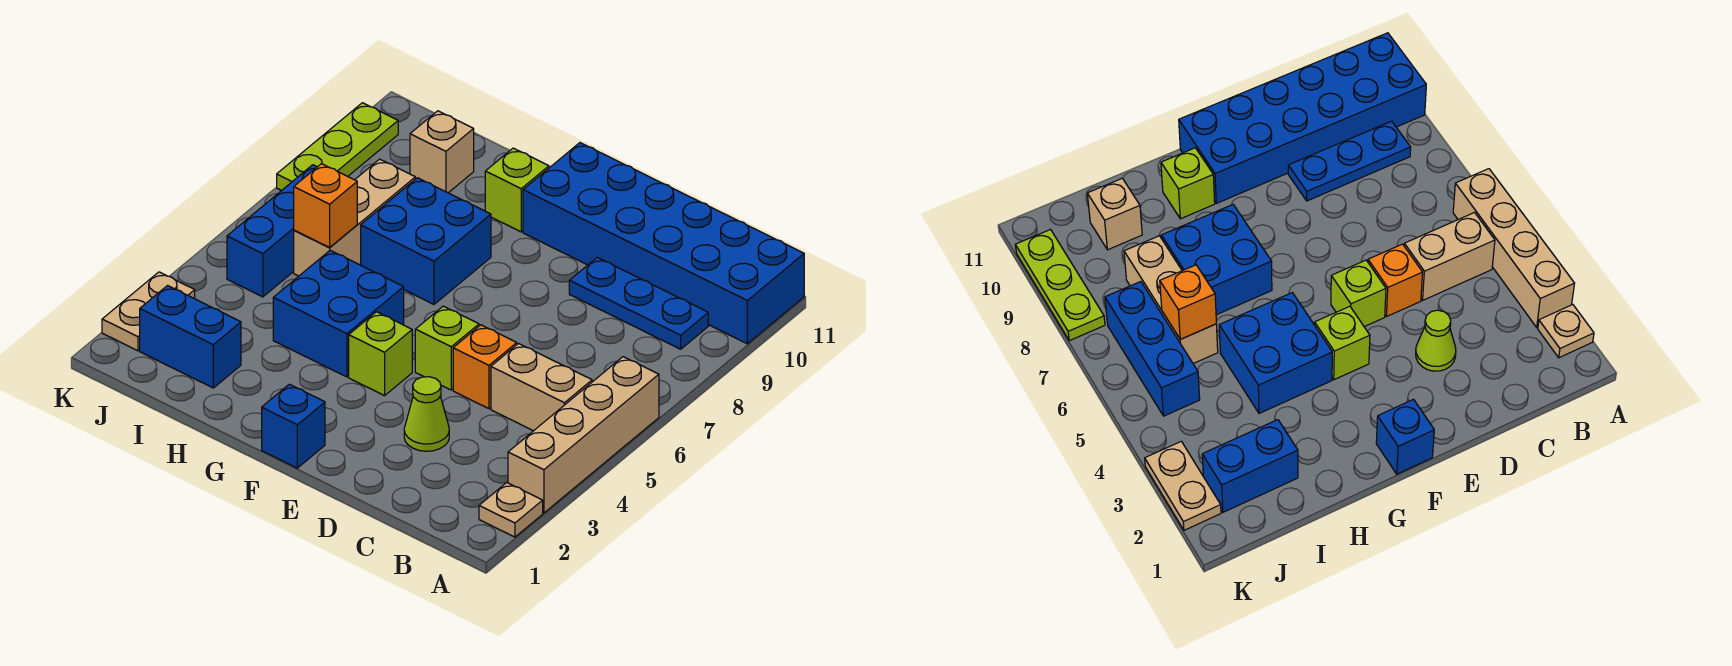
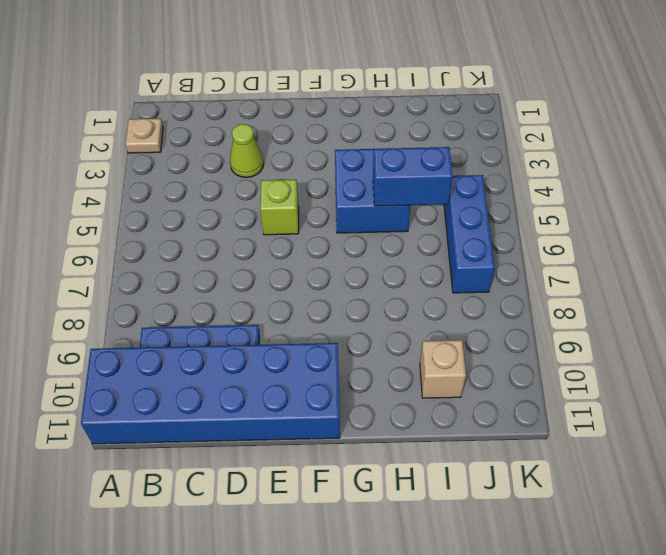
blue brick H5:I5 level 2 -> blue brick I2:J2 level 1
none -> tan brick A3:A6 level 1
none -> tan brick B5:C5 level 1
none -> orange brick D5 level 1

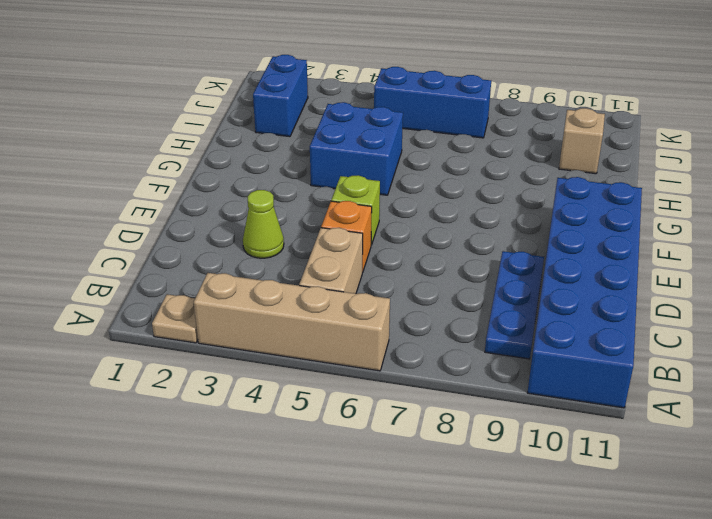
none -> blue brick F1 level 1
none -> lime brick F4 level 1
none -> blue brick G7:H8 level 1

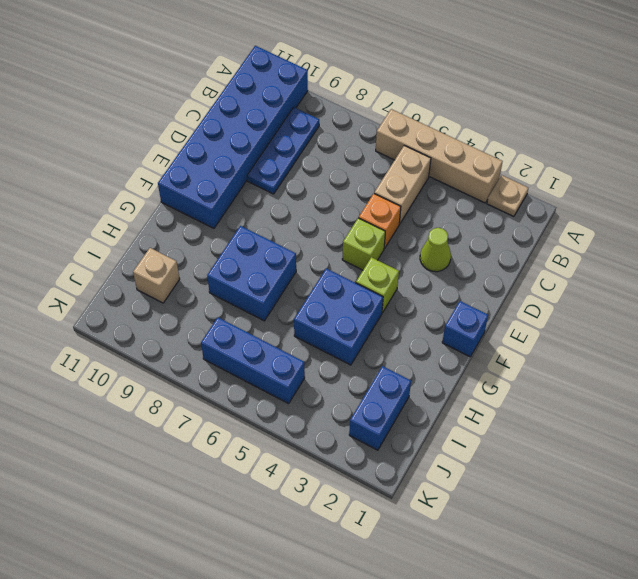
none -> lime brick G10 level 1
none -> tan brick I6:I8 level 1
none -> tan plate K2:K3 level 1

